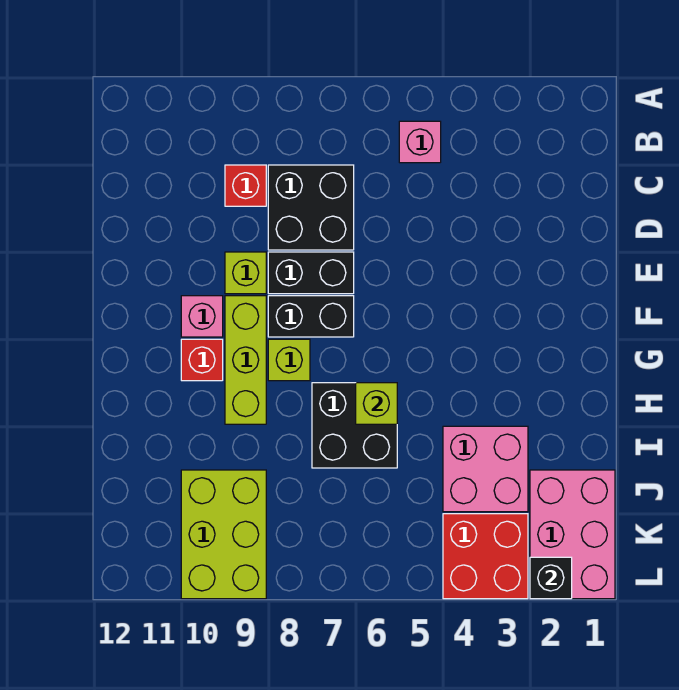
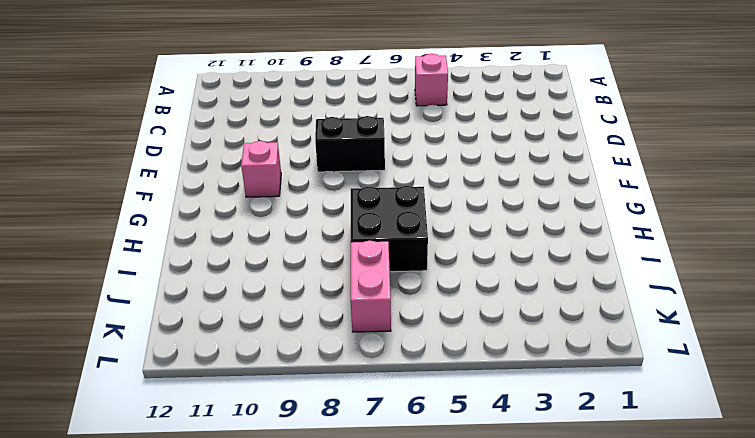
pink brick J7:K7 level 1 -> none
none -> black brick C7:D8 level 1
none -> red brick C9 level 1
none -> lime brick E9 level 1

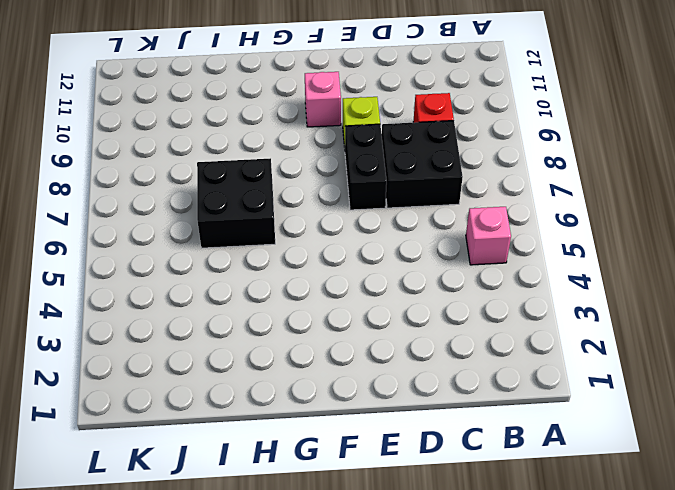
none -> black brick F7:F8 level 1
none -> lime brick F9:H9 level 1
none -> lime brick G8 level 1

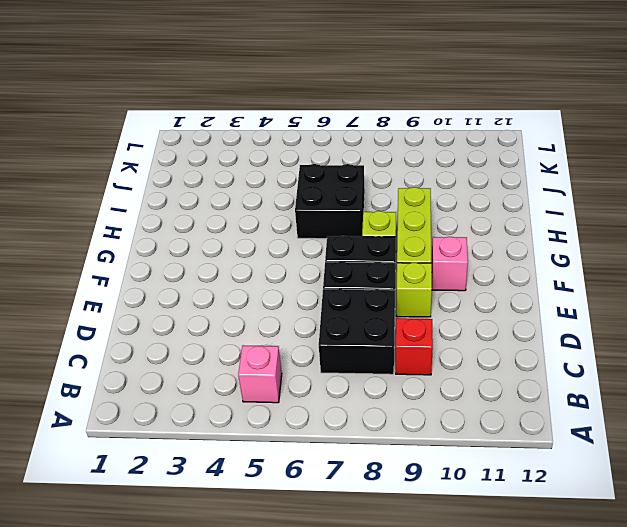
none -> red brick G10 level 1
none -> pink brick I3:J4 level 1
none -> pink brick J1:L2 level 1

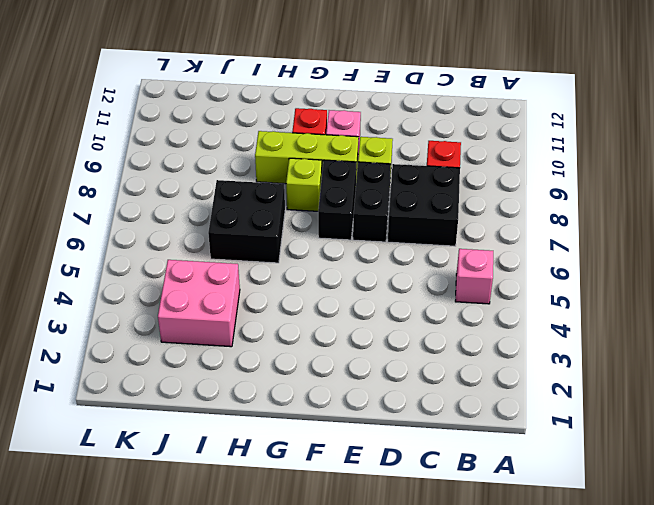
none -> pink brick J1:L2 level 1
none -> lime brick J9:L10 level 1
none -> red brick K3:L4 level 1

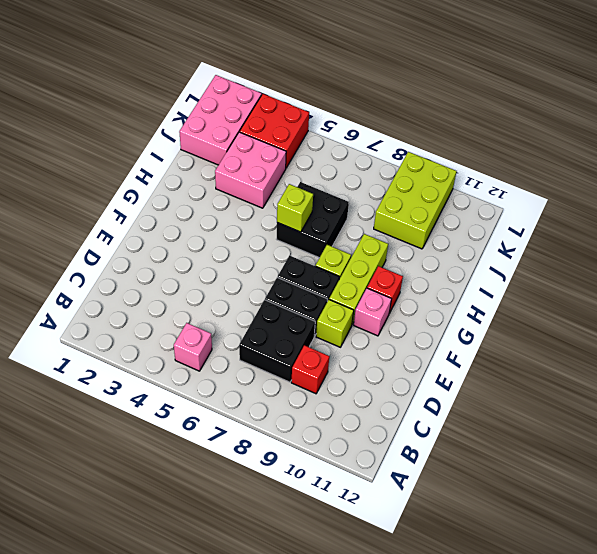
none -> black brick L2 level 2

